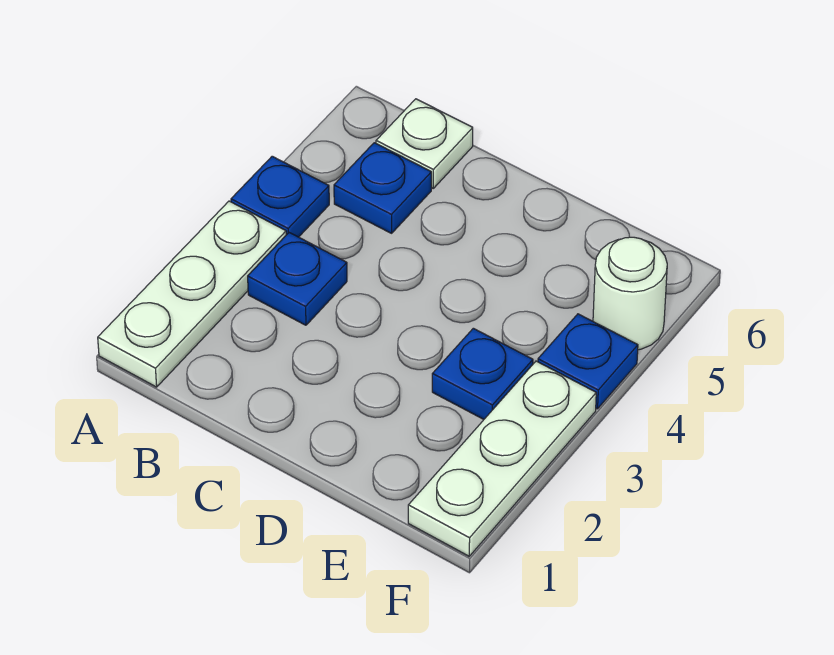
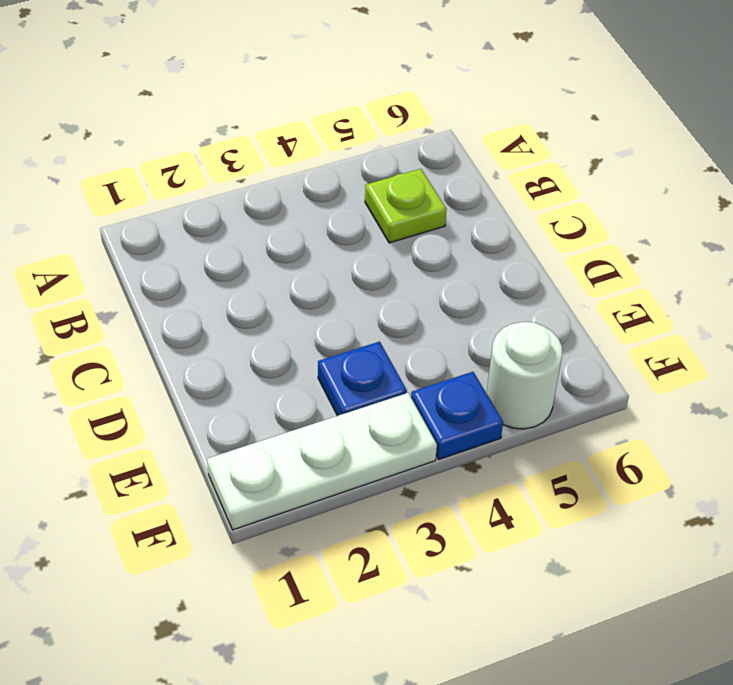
lime plate B5 level 1 -> blue plate B5 level 1
none -> white plate A1:A3 level 1
none -> blue plate A4 level 1

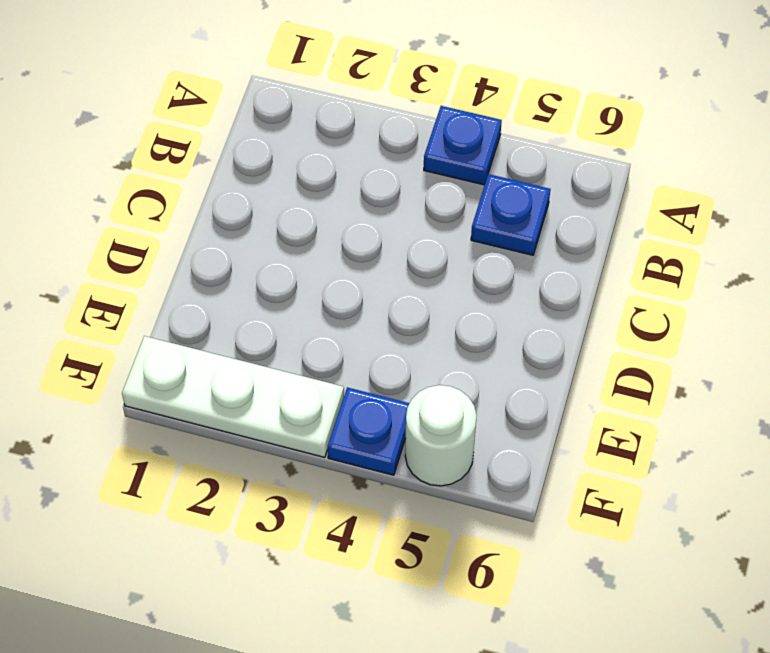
none -> white plate A1:A3 level 1
none -> blue plate B3 level 1

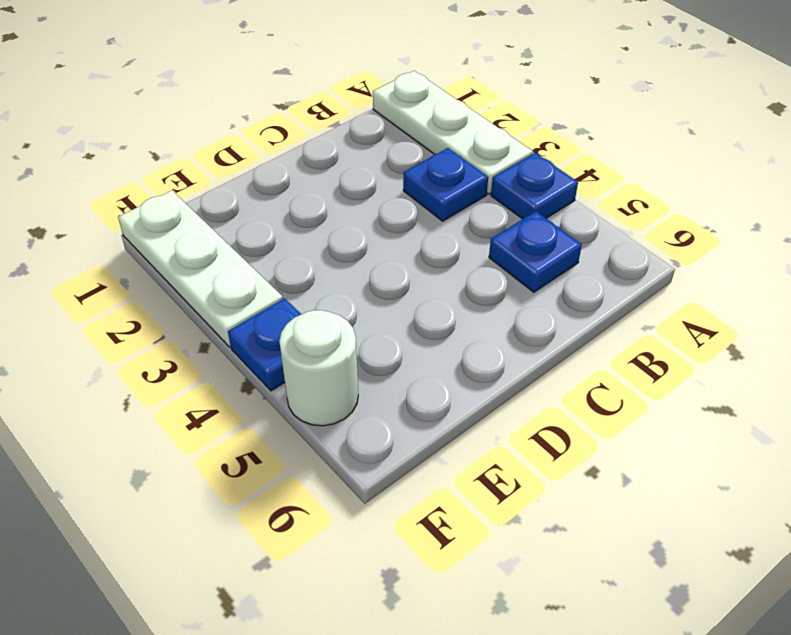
none -> white plate B6 level 1
none -> blue plate E3 level 1

